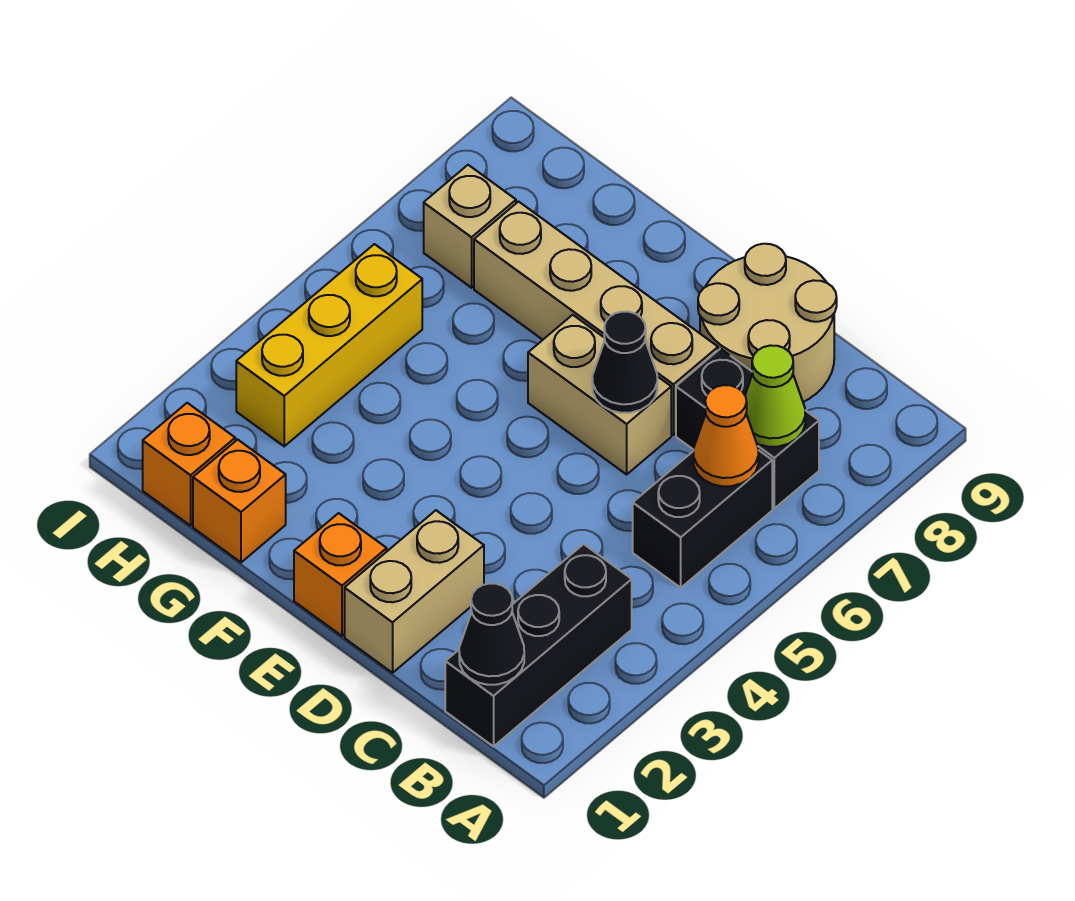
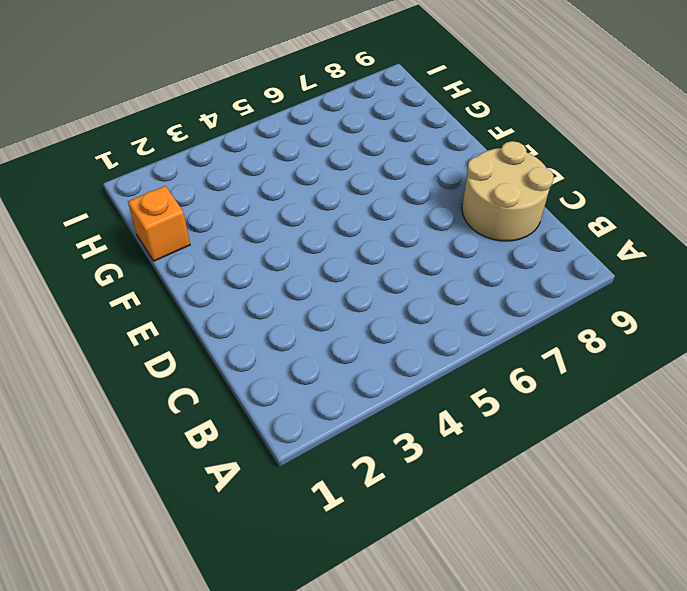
none -> black brick B1:B3 level 1
none -> black brick B5:B6 level 1
none -> black brick B7:C7 level 1

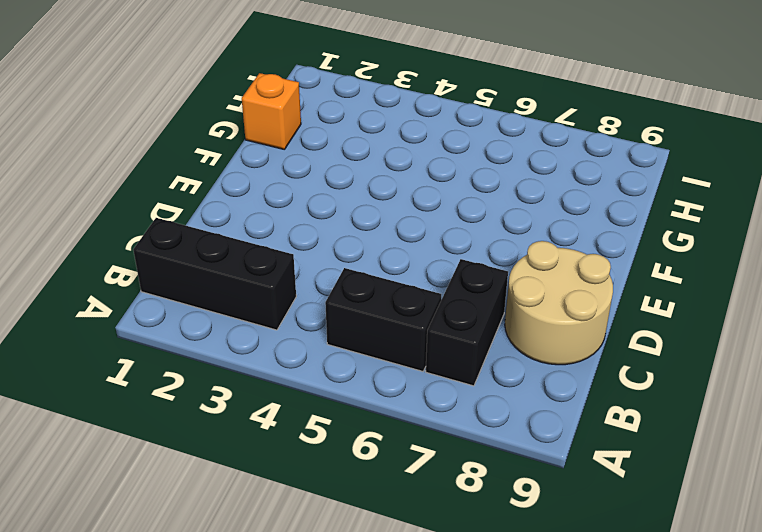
none -> tan brick D1:D2 level 1
none -> tan brick D6:E6 level 1
none -> tan brick D7:G7 level 1

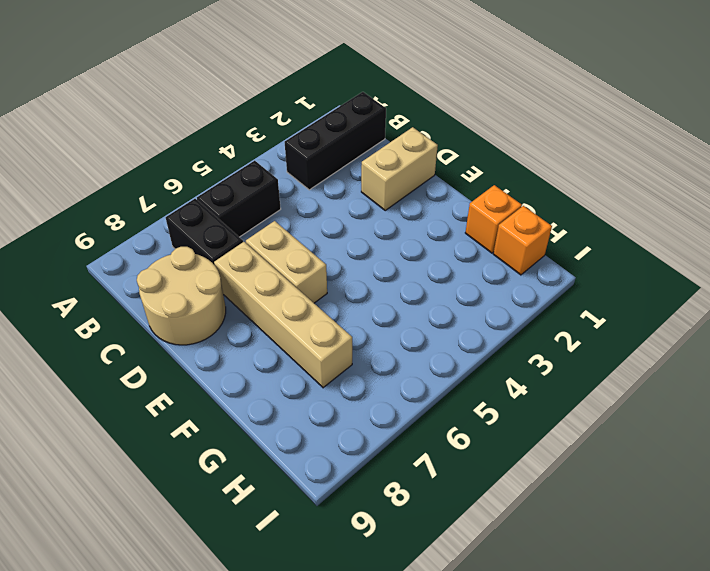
none -> orange brick E1 level 1
none -> yellow brick H3:H5 level 1
none -> tan brick H7 level 1

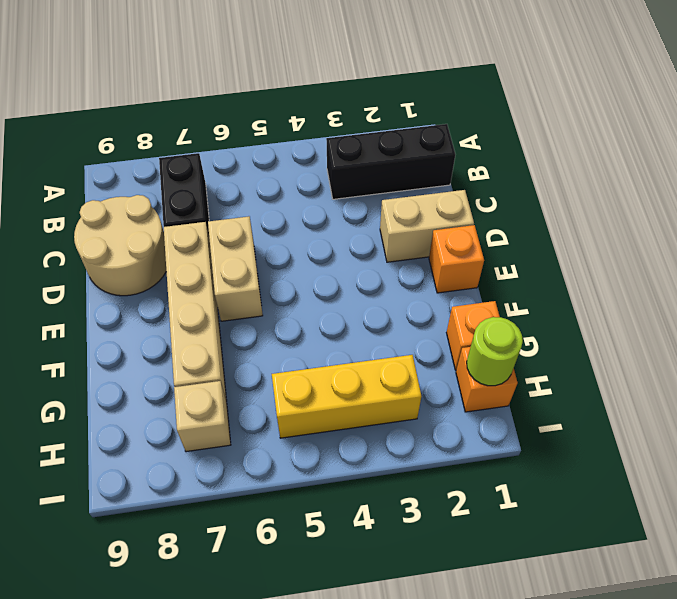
lime round brick H1 level 2 -> none
none -> black brick B5:B6 level 1
none -> black cone B1 level 2
none -> orange cone B6 level 2

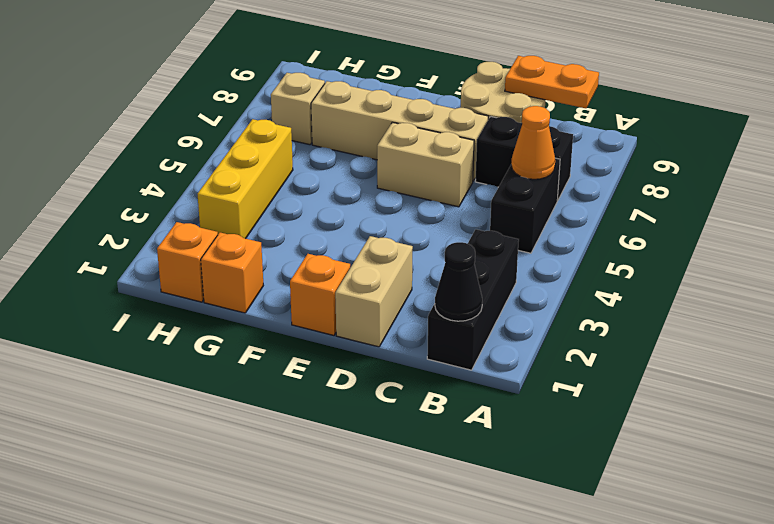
orange plate B9:C9 level 2 -> none
none -> lime cone B7 level 2
none -> black cone D6 level 2

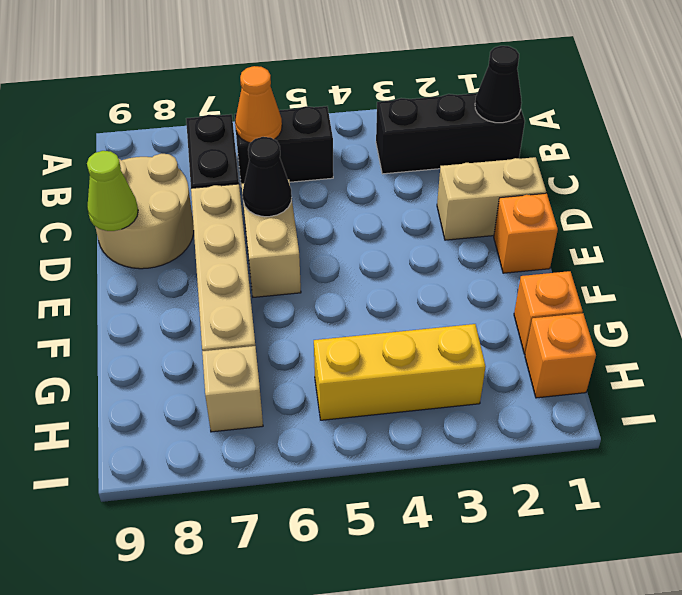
lime cone D9 level 2 -> lime cone B7 level 2

